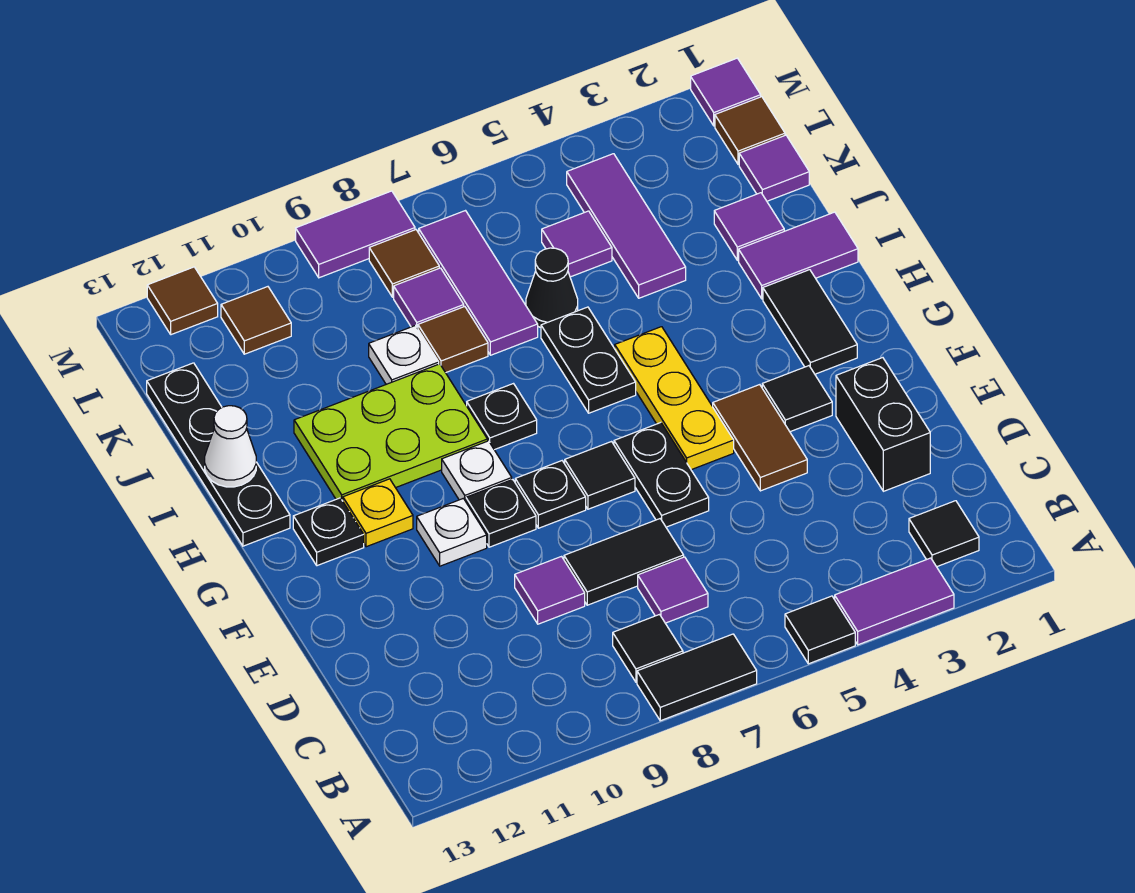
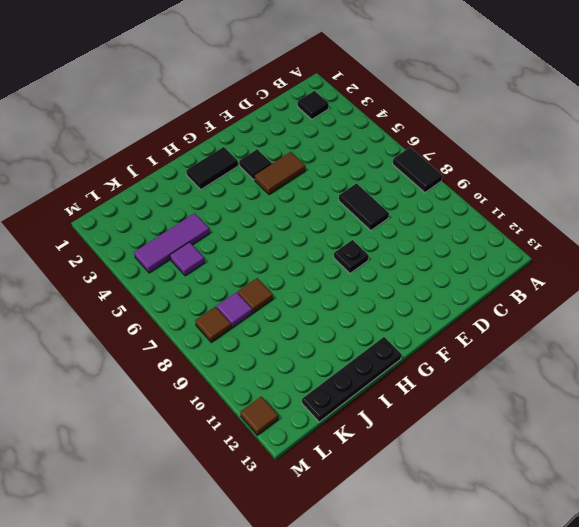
none -> purple tile A3:A4 level 1
none -> black tile A5 level 1
none -> black tile B8 level 1
none -> purple tile C7 level 1

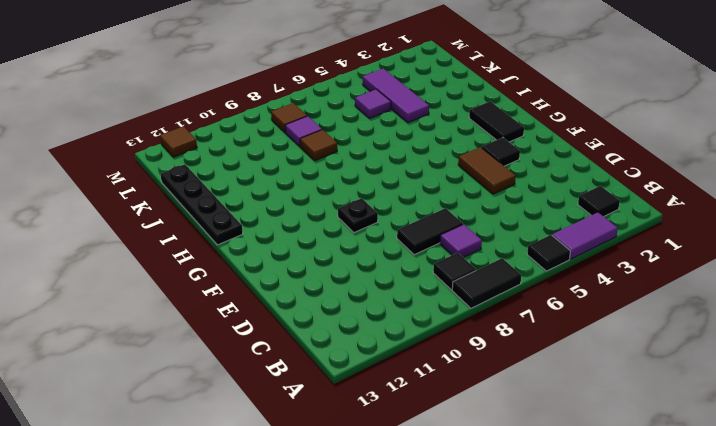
none -> black brick D2:E2 level 1
none -> purple tile D9 level 1
none -> black plate E6:F6 level 1
none -> yellow plate F5:H5 level 1

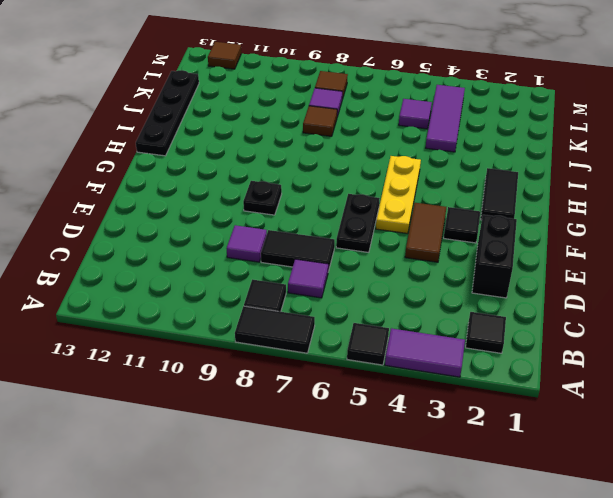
none -> black tile F7 level 1
none -> black plate F8 level 1
none -> white plate F10 level 1
none -> white plate G9 level 1

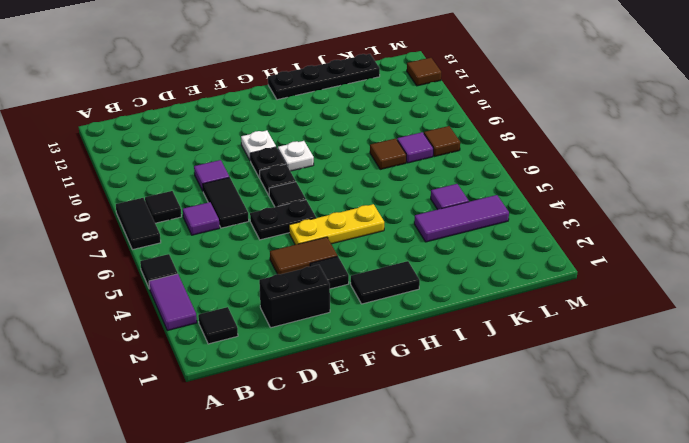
none -> yellow plate G11 level 1
none -> black plate G12 level 1
none -> black plate H6:I6 level 1
none -> black plate H8 level 1

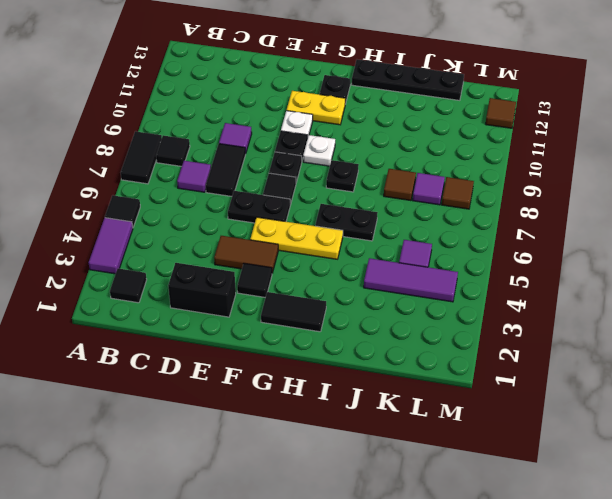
yellow plate F11:G11 level 1 -> yellow plate G11 level 1
none -> lime plate H9:I11 level 1
none -> purple tile I1:I2 level 1
none -> purple tile J2 level 1
none -> black cone J6 level 1

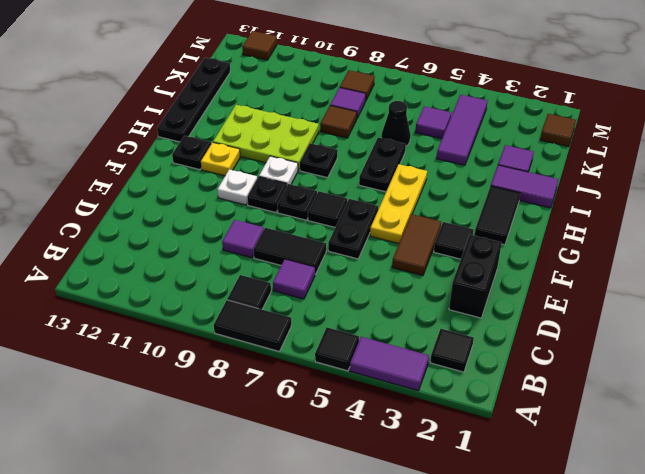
none -> purple tile J7:L7 level 1
none -> white plate J9 level 1
none -> purple tile K1 level 1
none -> brown tile L11 level 1

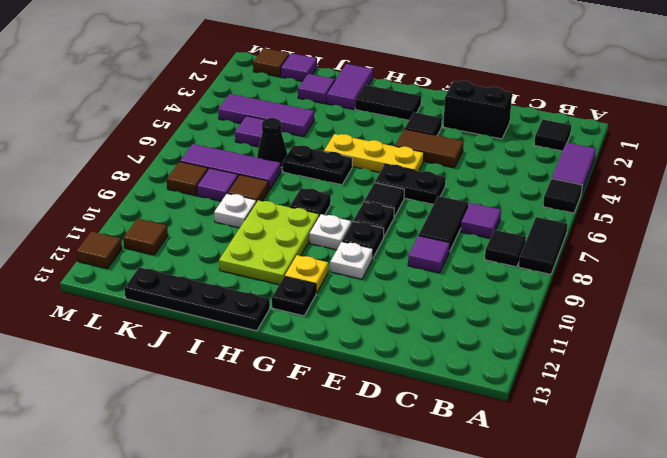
none -> purple tile M1 level 1
none -> purple tile M8:M9 level 1
none -> white cone I13 level 2

